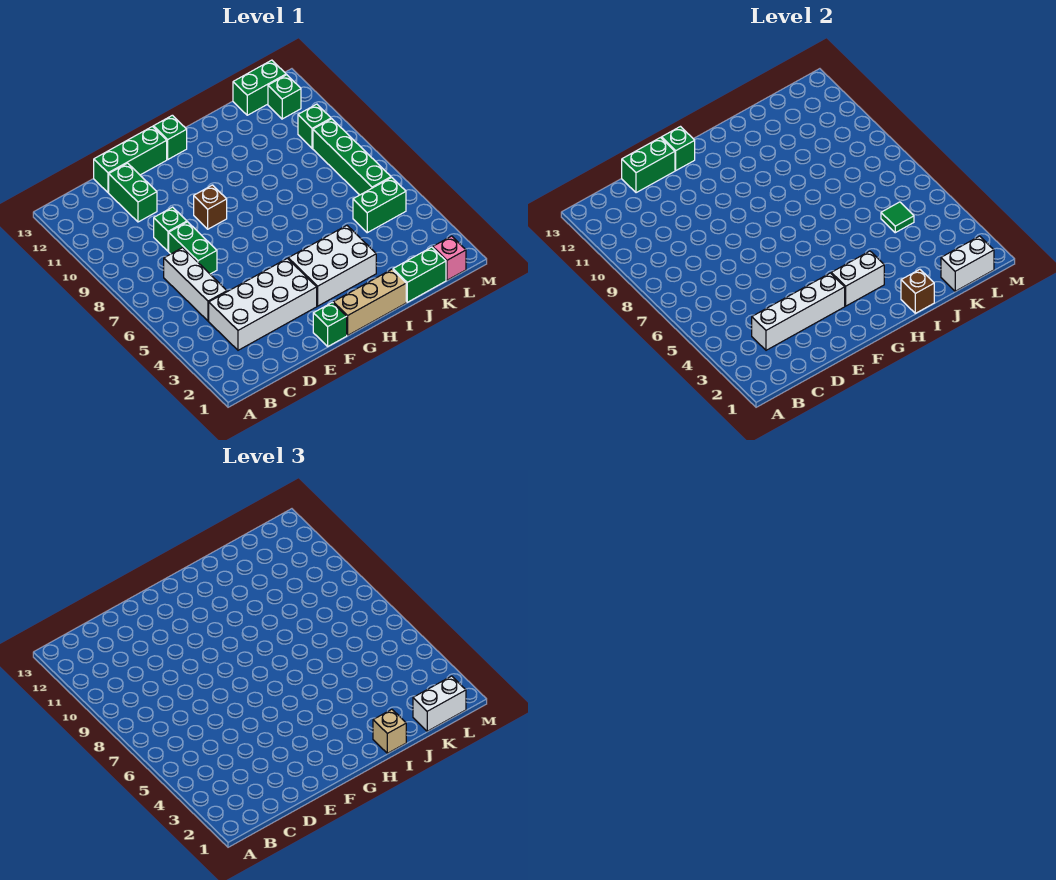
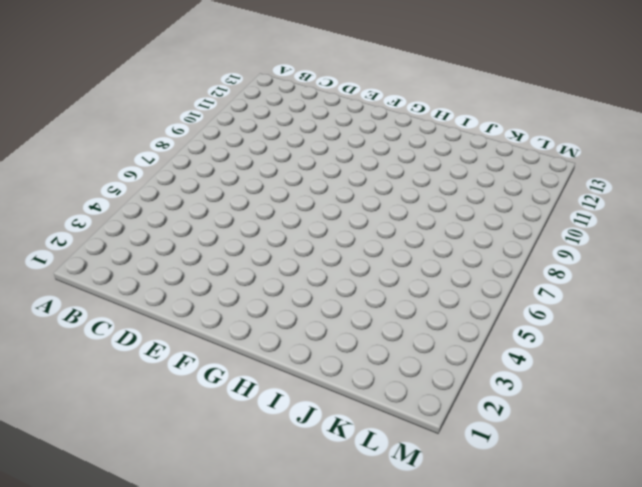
none -> white brick C3:F4 level 1
none -> white brick C5:C7 level 1
none -> green brick D7:D8 level 1

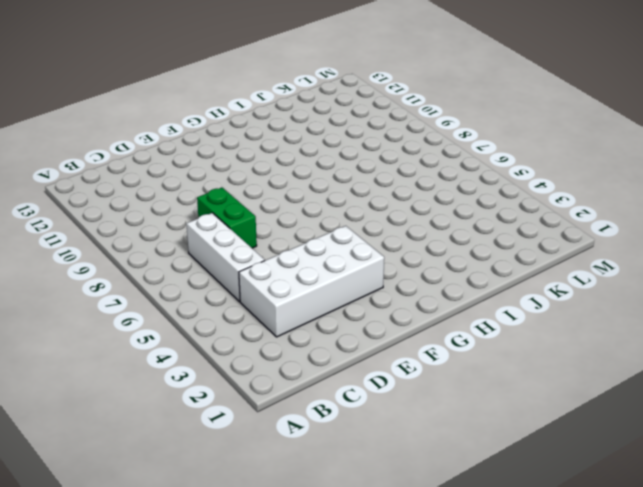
none -> green brick D9 level 1
none -> green brick D11:D12 level 1
none -> green brick D13:F13 level 1

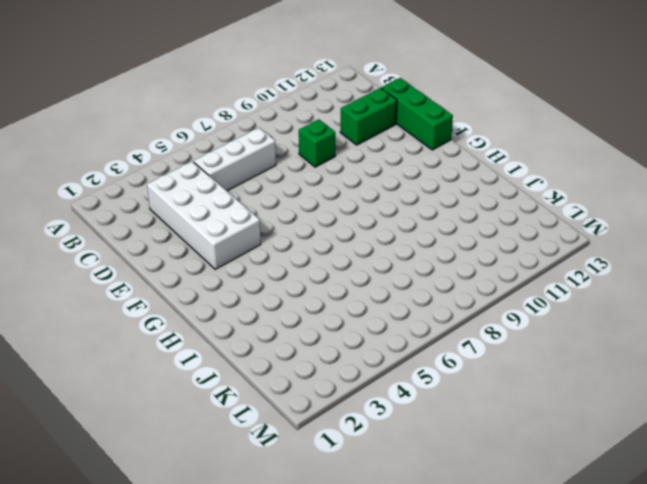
none -> green brick D7:D8 level 1
none -> green brick F1 level 1
none -> brown brick F9 level 1

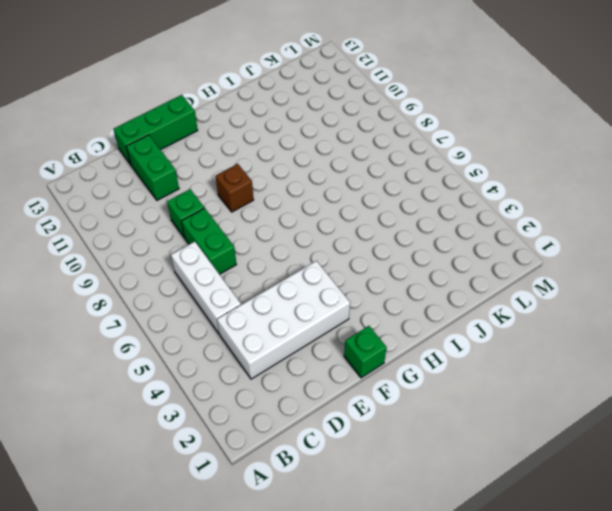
none -> tan brick G1:I1 level 1
none -> white brick G3:I4 level 1
none -> green brick G13 level 1

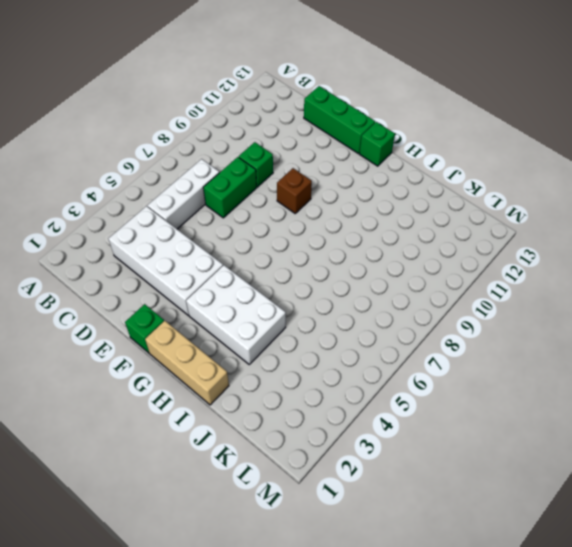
none -> green brick D11:D12 level 1
none -> green brick J1:K1 level 1
none -> green brick K5:L5 level 1

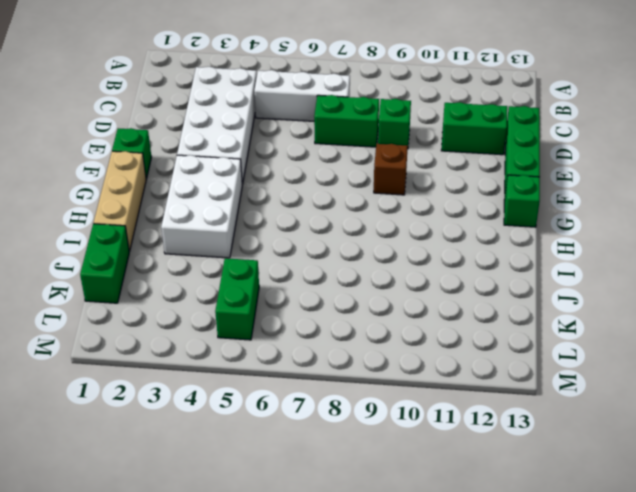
none -> green brick K13:L13 level 1
none -> pink brick L1 level 1
none -> green brick L6:L9 level 1

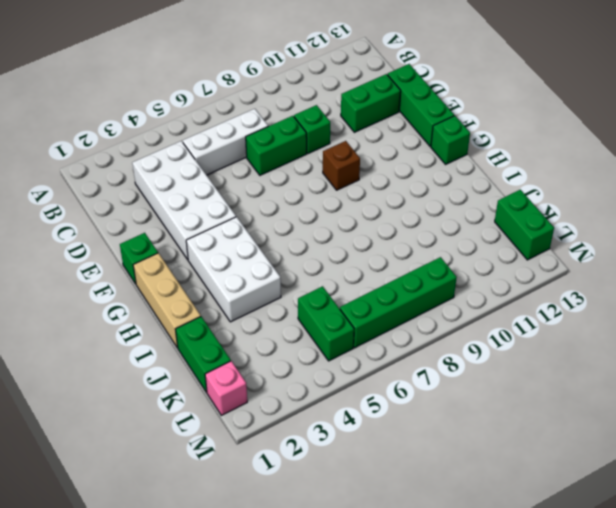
none -> green brick L10 level 1
none -> green brick L12 level 1
none -> white brick C3:F3 level 2

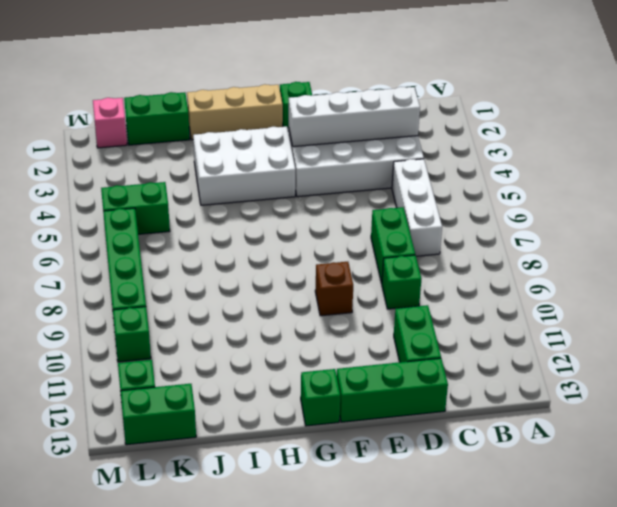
none -> green brick D13:E13 level 2
none -> green brick F13 level 2
none -> white brick G3:H3 level 2

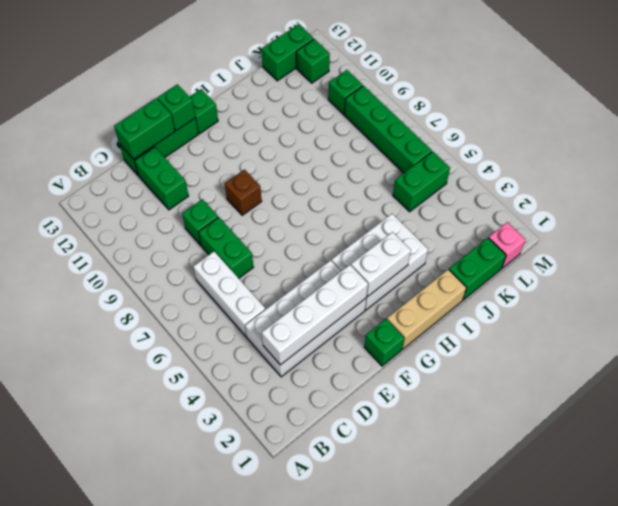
none -> brown brick I1 level 2
none -> white brick K1:L1 level 2
none -> green tile K5 level 2

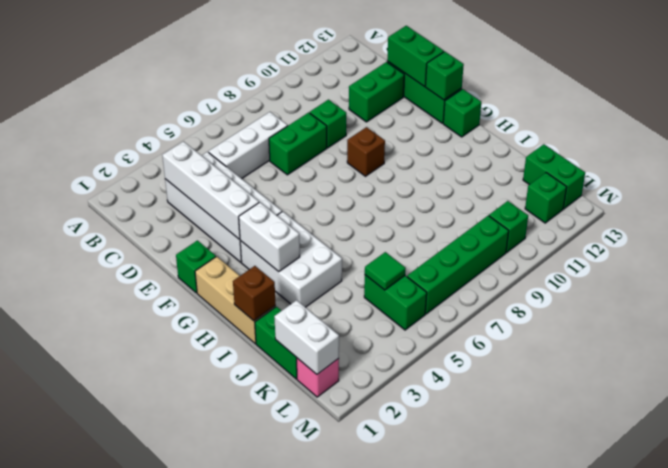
none -> tan brick I1 level 3
none -> white brick K1:L1 level 3

